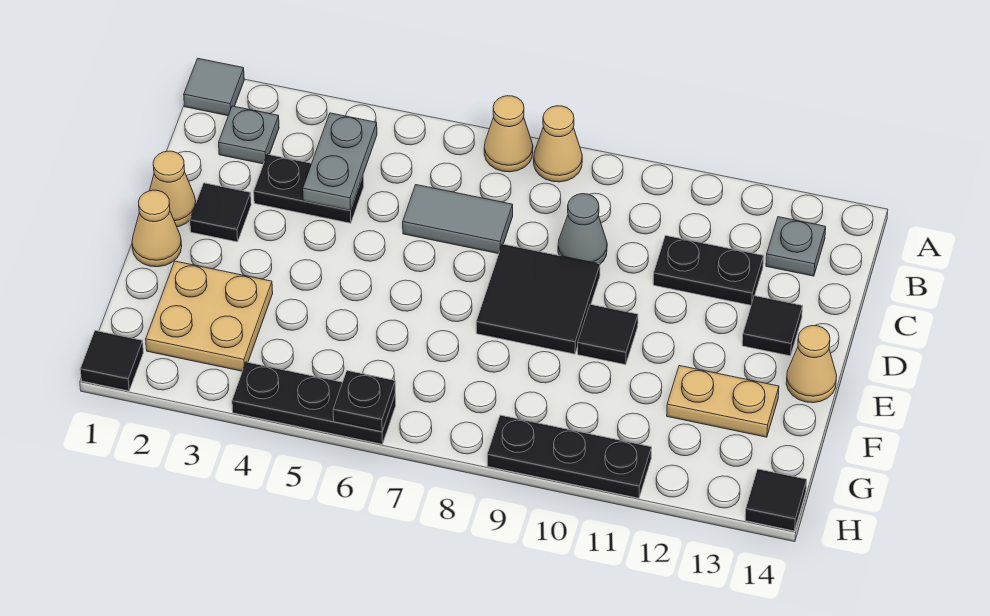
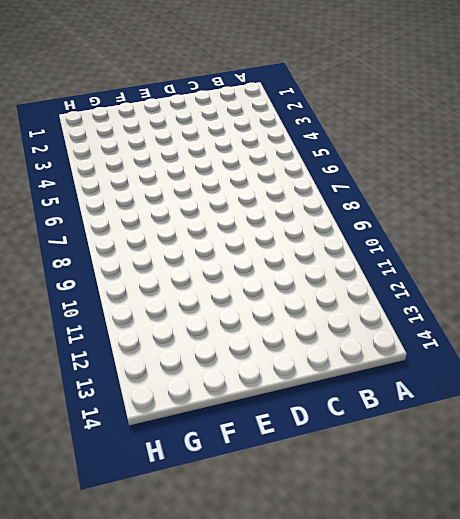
none -> grey tile A1 level 1
none -> tan cone A7 level 1
none -> tan cone A8 level 1

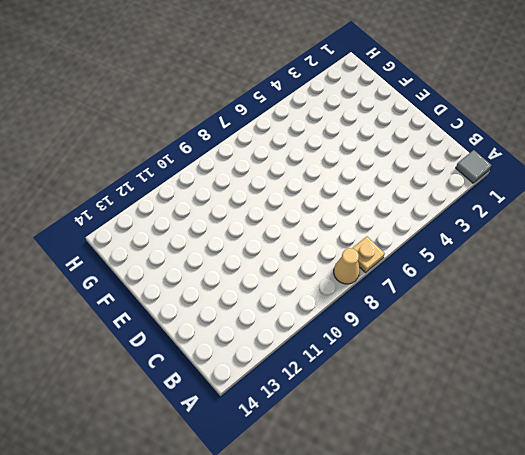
tan plate A7 level 1 -> tan cone A7 level 1
none -> grey plate B2 level 1
none -> grey plate B13 level 1
none -> black plate C3:C4 level 1

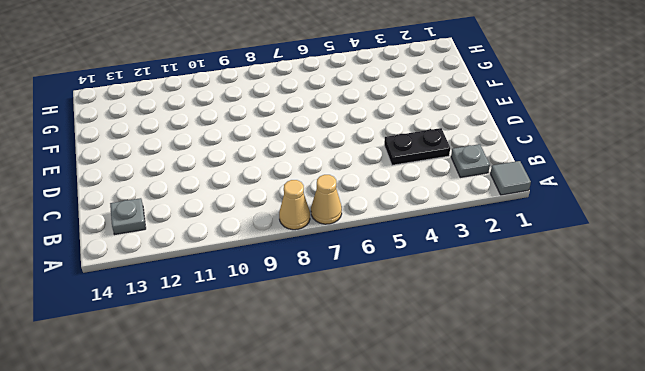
none -> grey tile C6:C7 level 1
none -> grey cone C9 level 1
none -> black plate C11:C12 level 1

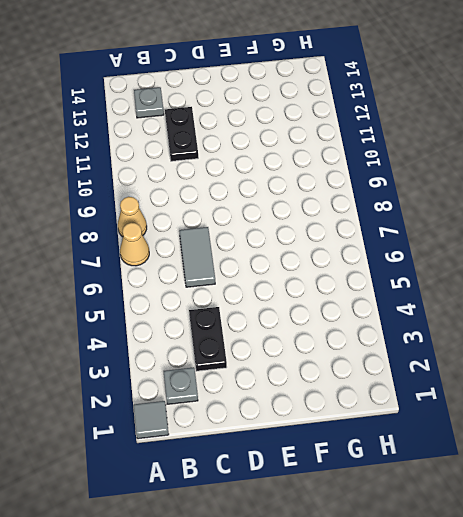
none -> grey cone C9 level 1
none -> tan cone D1 level 1
none -> black tile D2 level 1

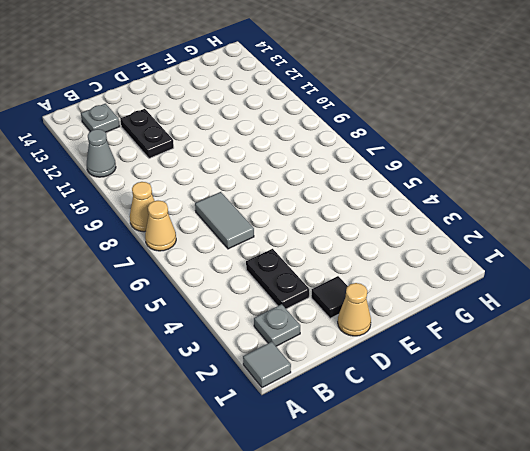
grey cone A11 level 1 -> grey cone C9 level 1
none -> black tile D8:E9 level 1
none -> black tile D13 level 1
none -> tan cone E1 level 1

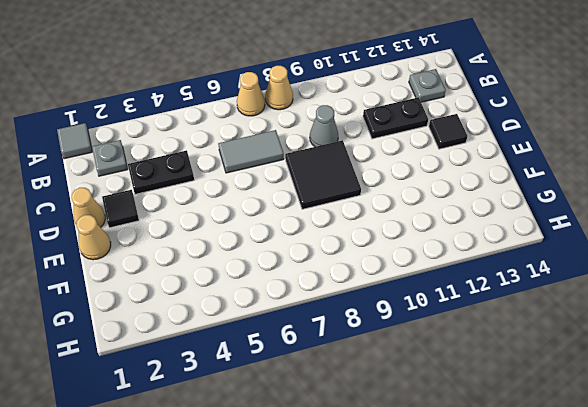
none -> black tile E10 level 1
none -> tan cone E14 level 1
none -> tan plate F2:G3 level 1

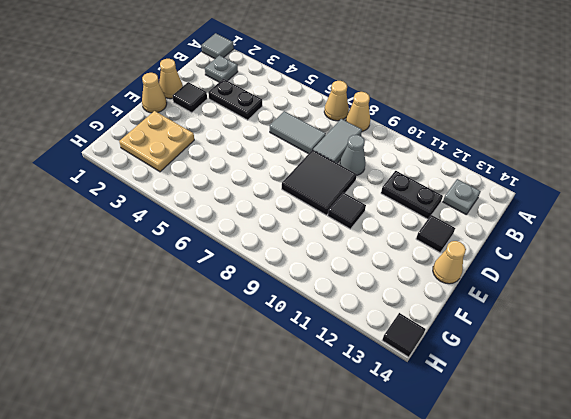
grey tile B8:C8 level 1 -> none
none -> tan plate F12:F13 level 1
none -> black tile H1 level 1
none -> black plate H4:H6 level 1

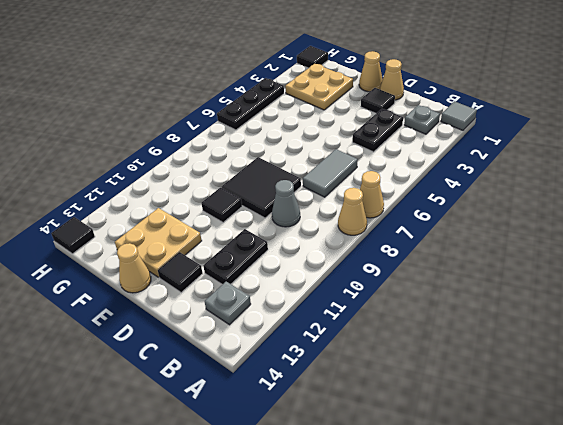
tan plate E12:F13 level 1 -> tan plate F12:F13 level 1
none -> black plate H9:H11 level 1
none -> grey plate B4:C4 level 2
none -> black plate H6 level 2

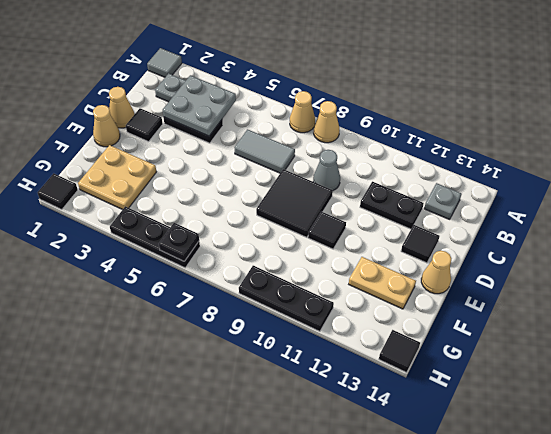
grey plate B3:C4 level 2 -> grey plate B4:C4 level 2

